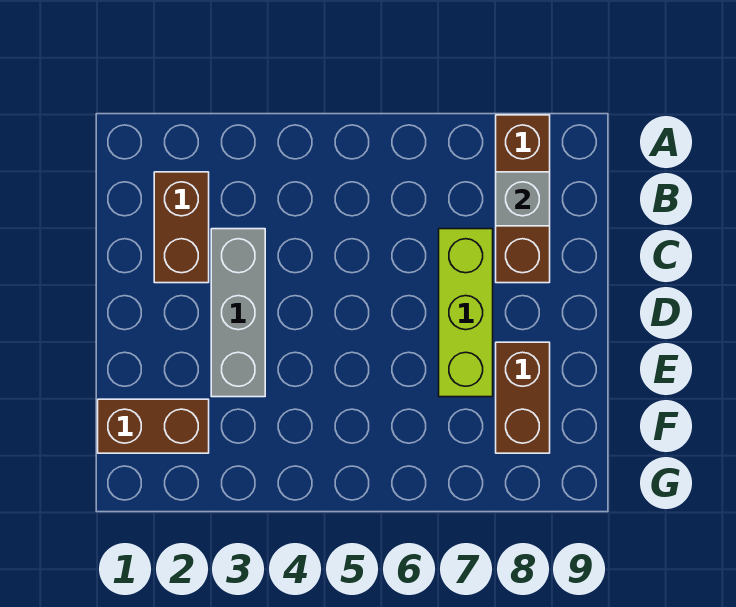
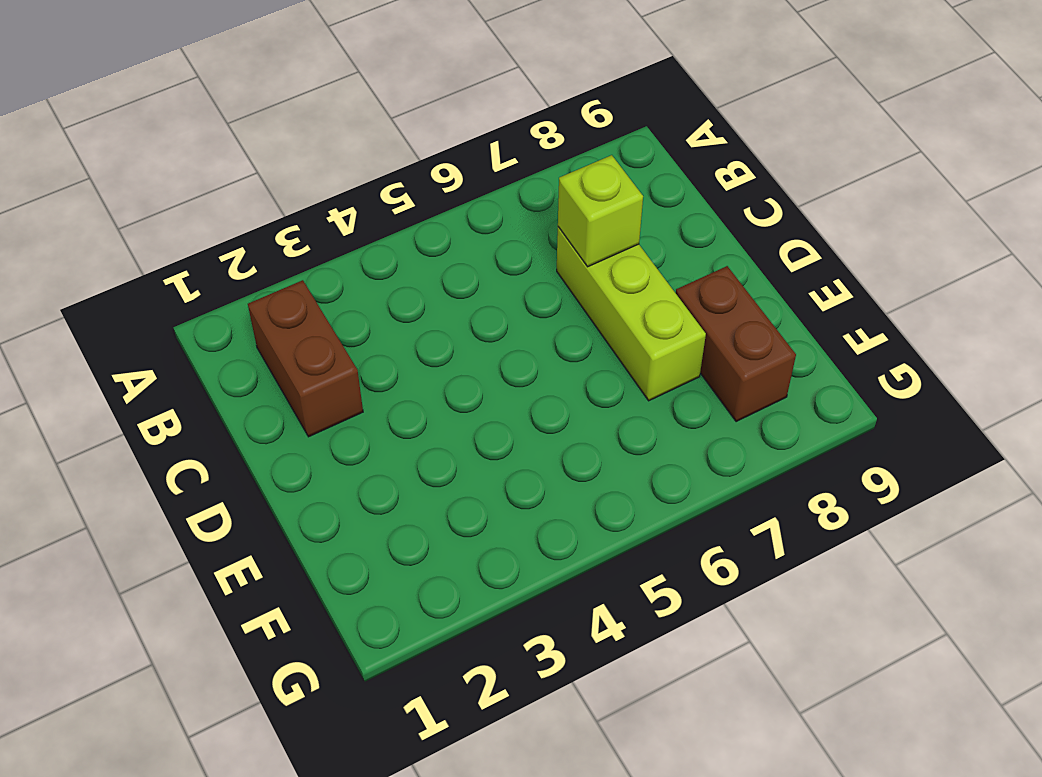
lime brick C7 level 2 -> none
none -> brown brick A8:C8 level 1
none -> grey brick C3:E3 level 1

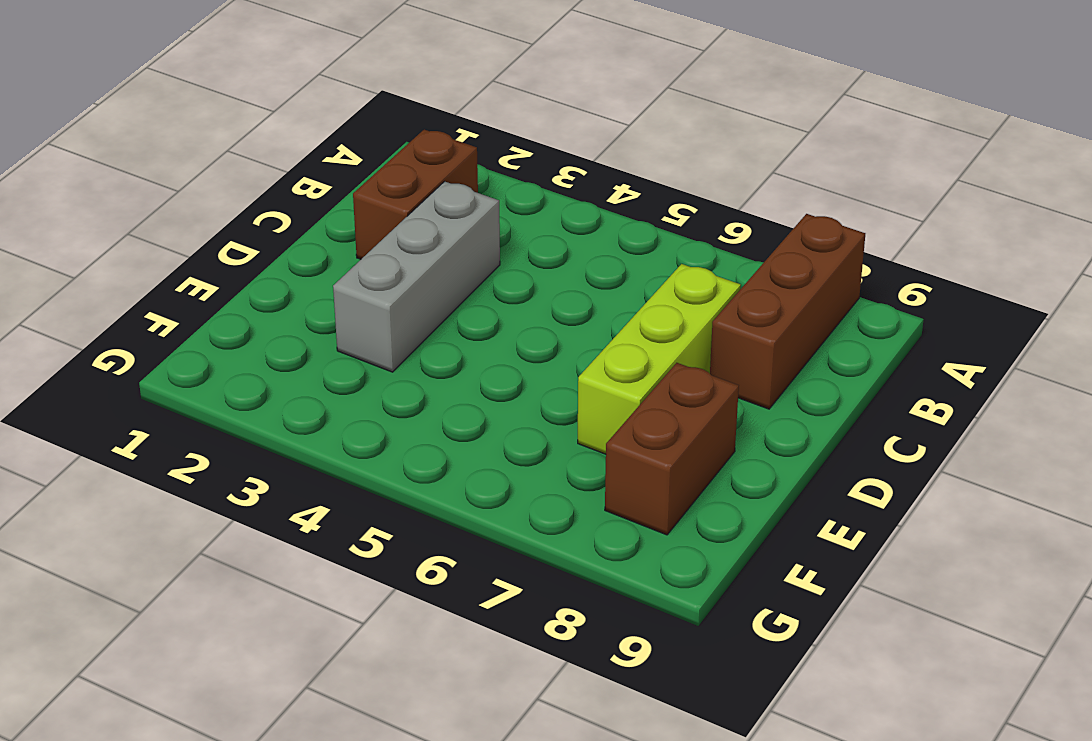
none -> brown brick F1:F2 level 1
none -> grey brick B8 level 2

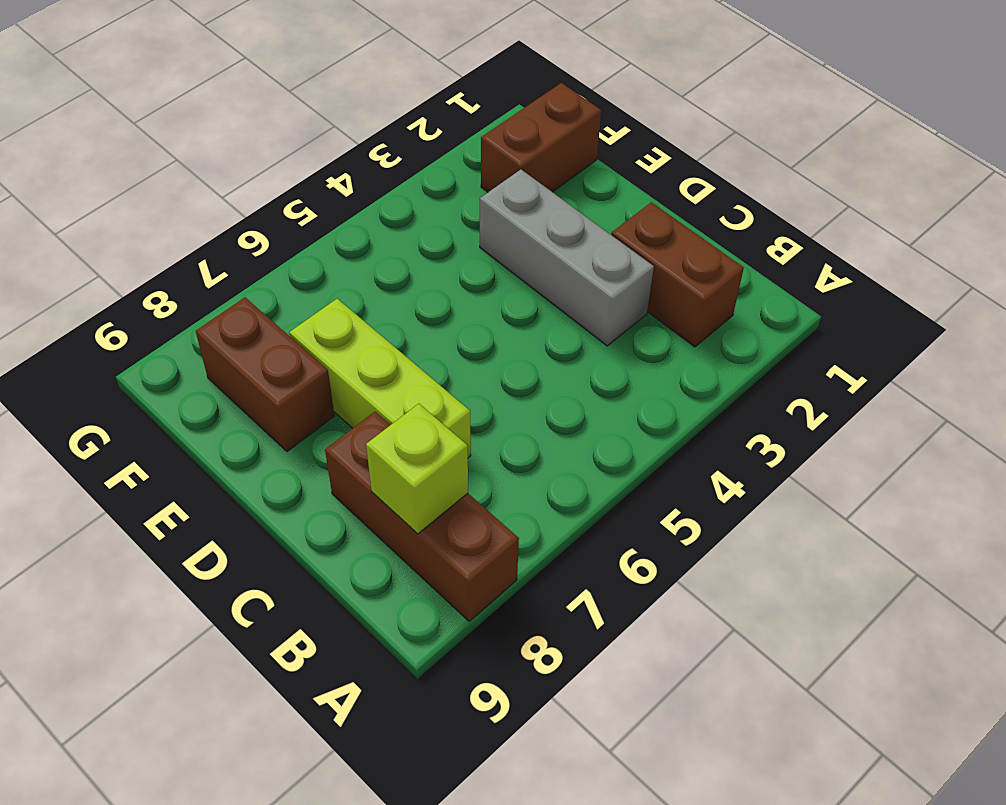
lime brick B8 level 2 -> grey brick B8 level 2

